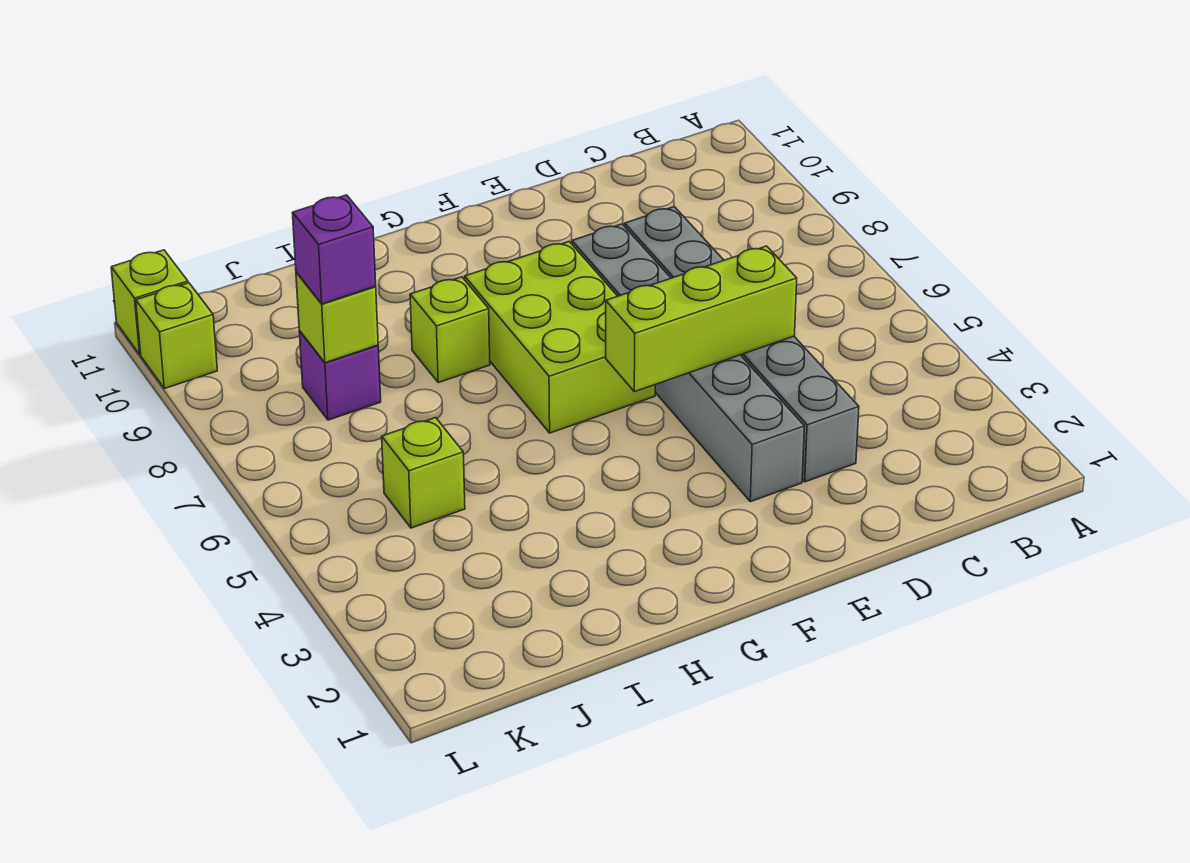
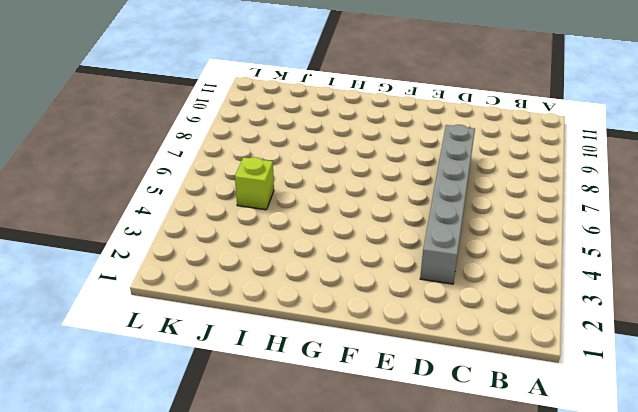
none -> grey brick E3:E8 level 1
none -> lime brick F6:G8 level 1

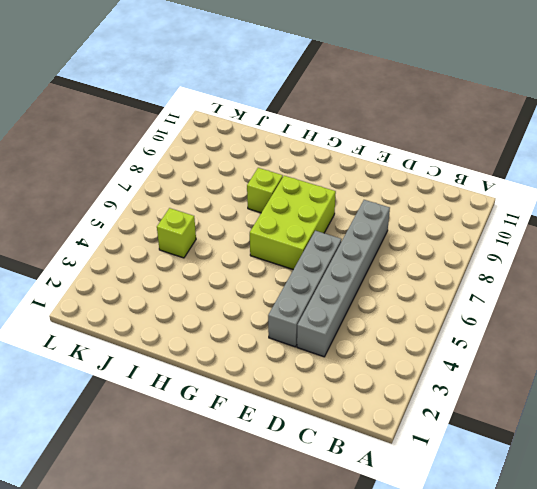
grey brick E3:E6 level 1 -> grey brick E3:E8 level 1
none -> purple brick J8 level 1
none -> lime brick L10 level 1

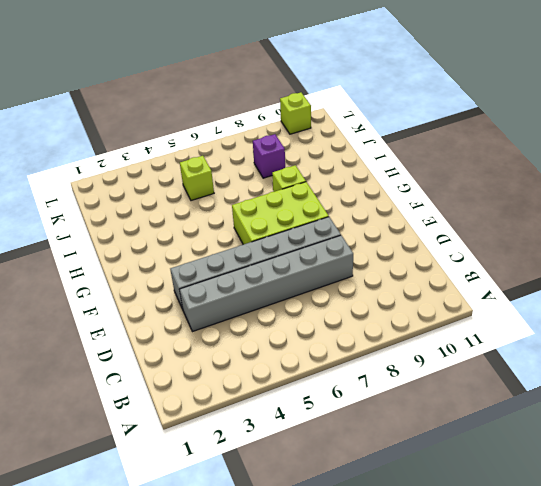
none -> lime brick L11 level 1
none -> lime brick D5:F5 level 2

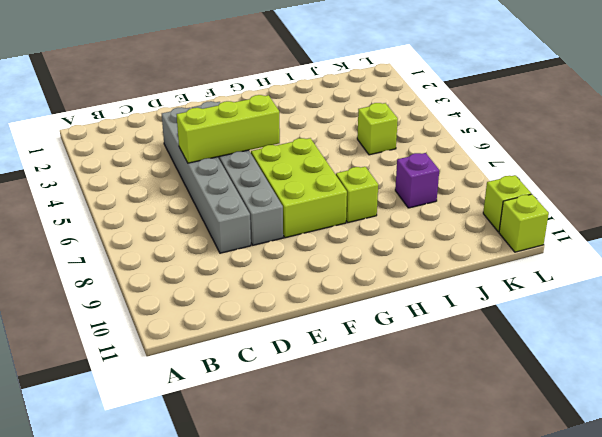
none -> lime brick J8 level 2
none -> purple brick J8 level 3

